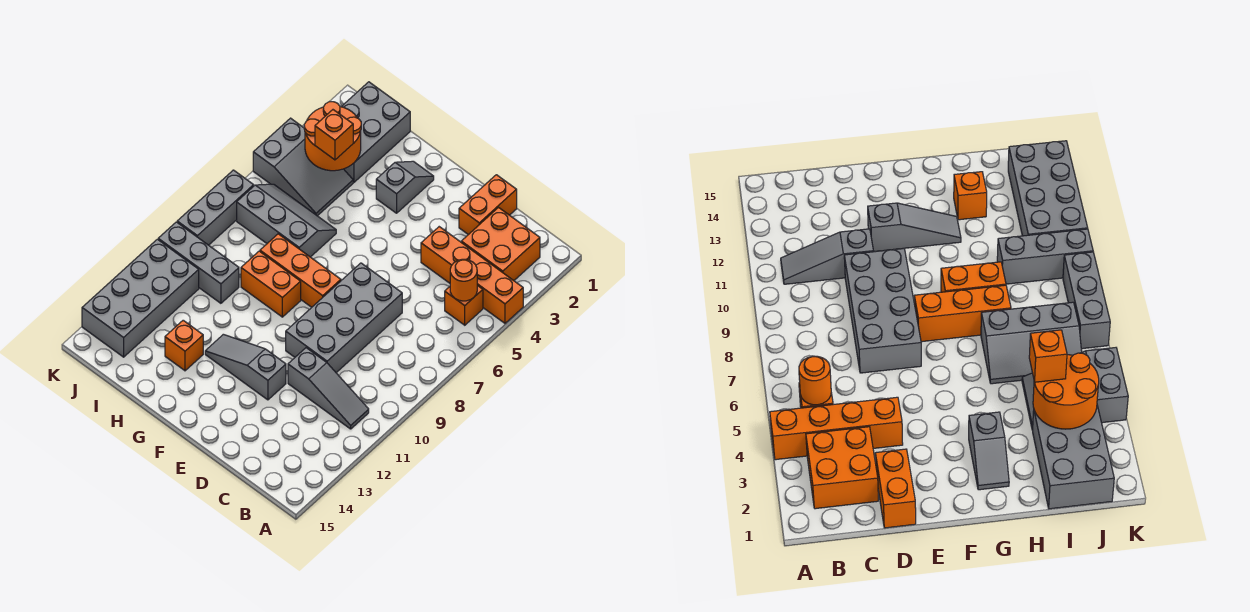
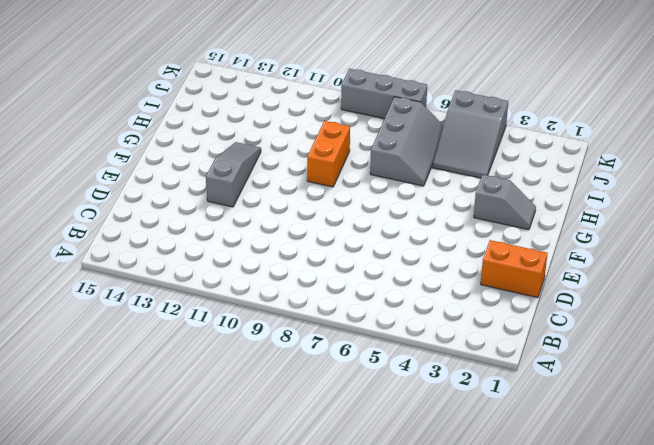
none -> orange brick A4:D4 level 1
none -> orange brick B2:C3 level 1
none -> orange brick B5 level 1

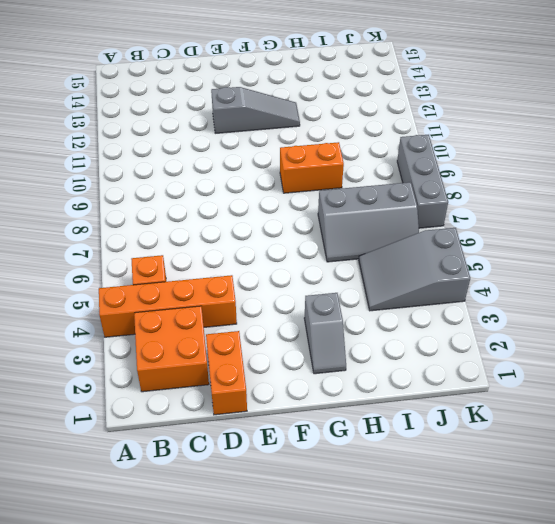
none -> grey slope B11:D11 level 1 top D
none -> grey brick D7:E10 level 1
none -> orange brick F8:H8 level 1

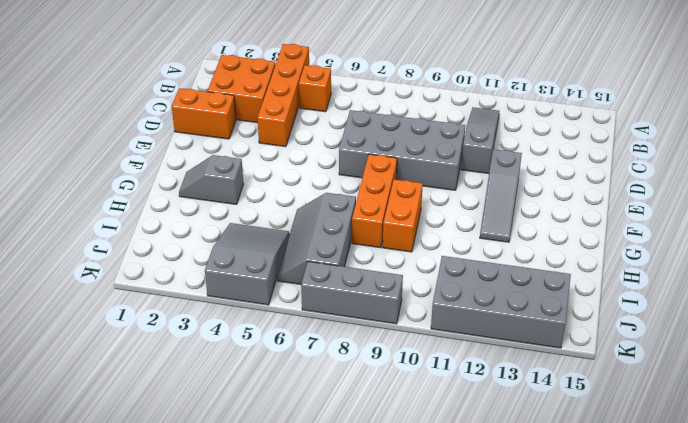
none -> orange brick H13 level 1
none -> grey brick I1:J3 level 1
none -> grey brick I10:K10 level 1

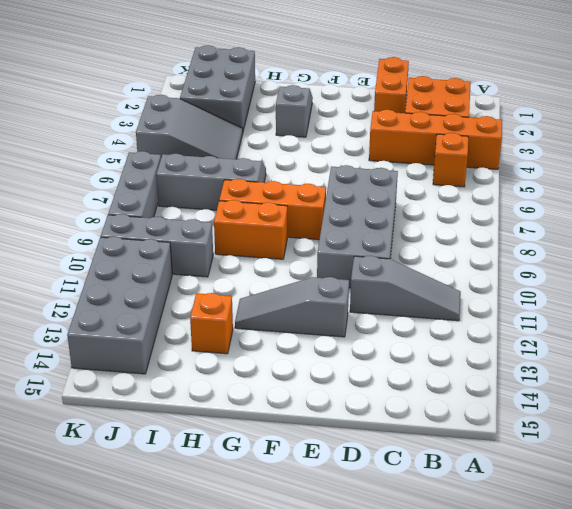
none -> orange round brick B5 level 2
none -> orange round brick I3:J4 level 2
none -> orange brick I4 level 3

